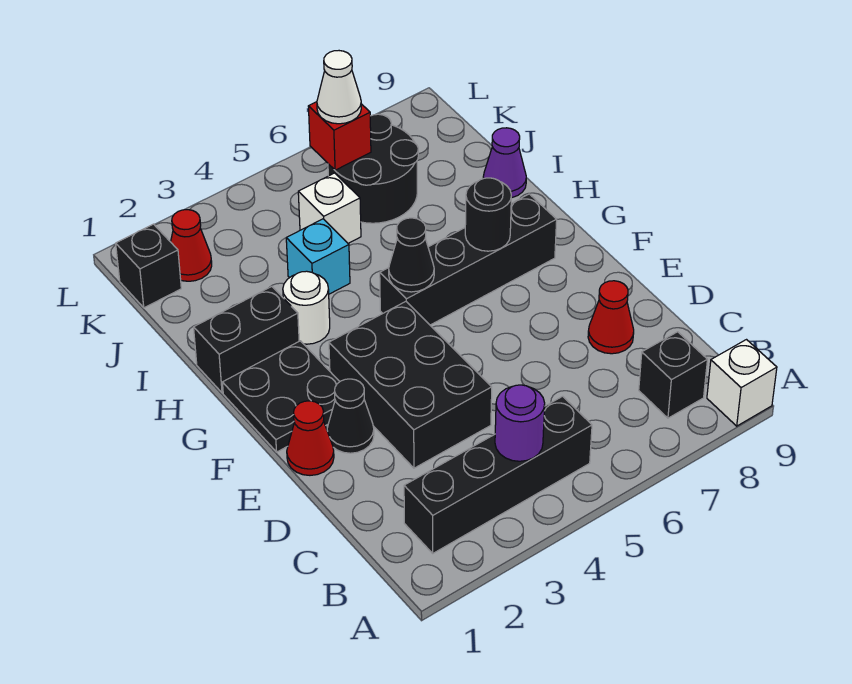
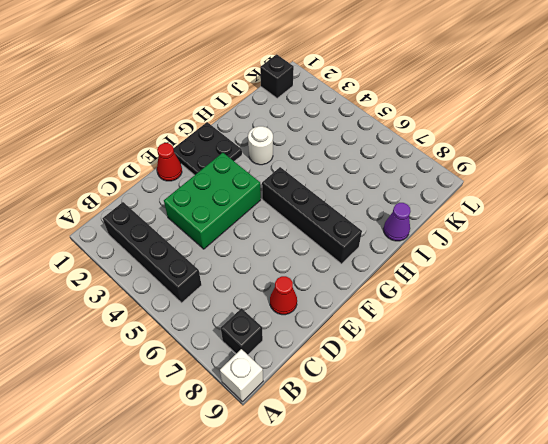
green brick D3:F4 level 1 -> black brick D3:F4 level 1
none -> black cone E2 level 1
none -> black brick H1:H2 level 1
none -> cyan brick I4 level 1

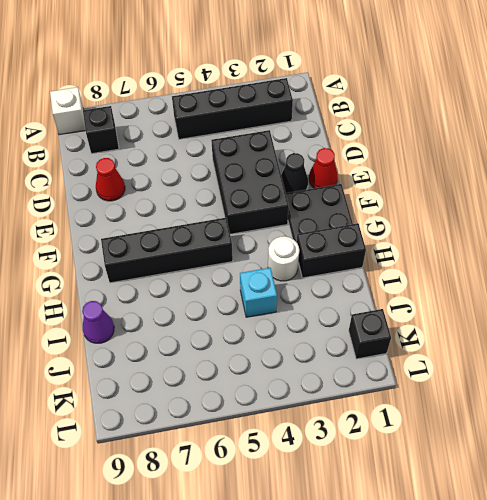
none -> white brick J5 level 1
none -> black round brick J6:K7 level 1
none -> red cone K2 level 1

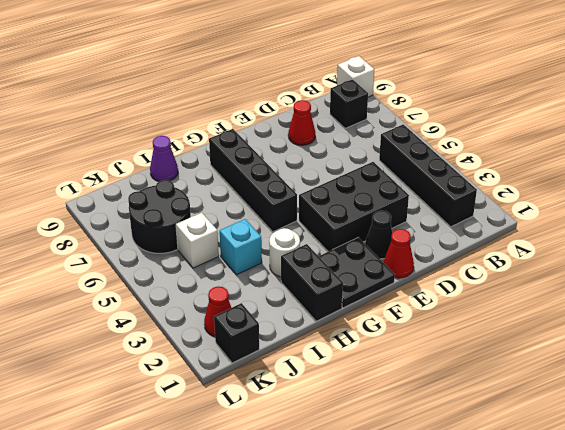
none -> purple round brick B4 level 2
none -> black cone G5 level 2
none -> black round brick G7 level 2

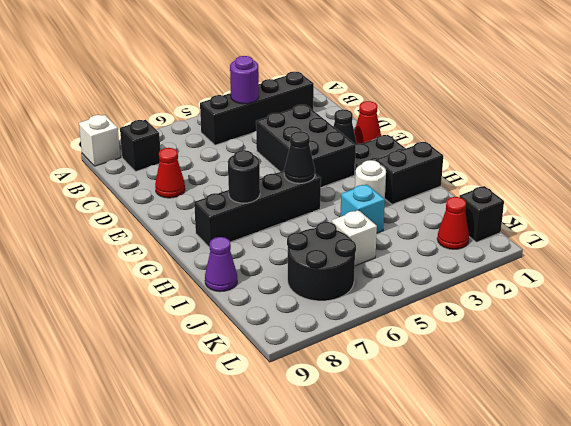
none -> red brick K6 level 2
none -> white cone K6 level 3

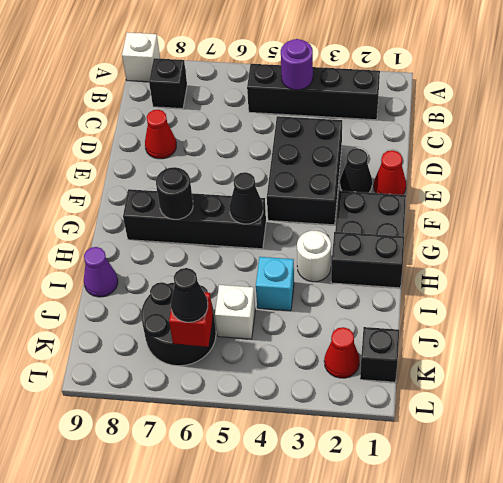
black cone K6 level 3 -> white cone K6 level 3

